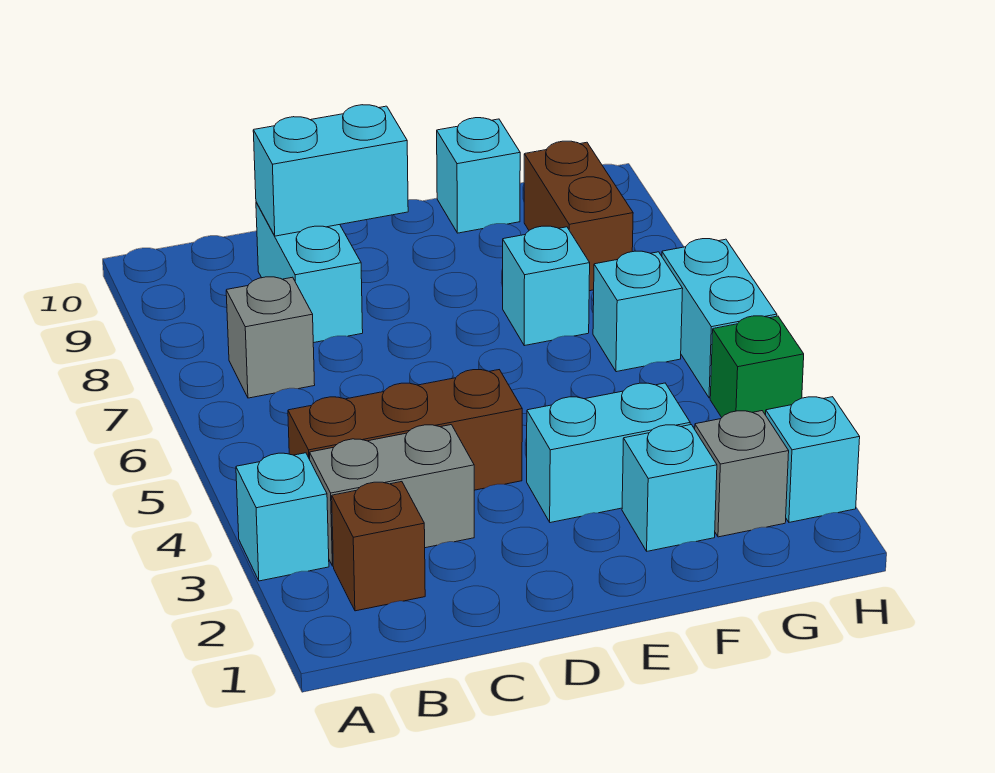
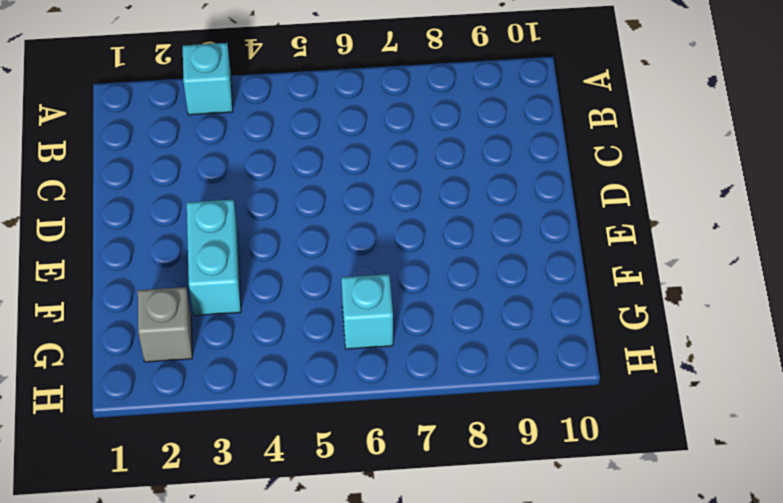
none -> brown brick B2 level 1
none -> grey brick B3:C3 level 1
none -> brown brick B4:D4 level 1

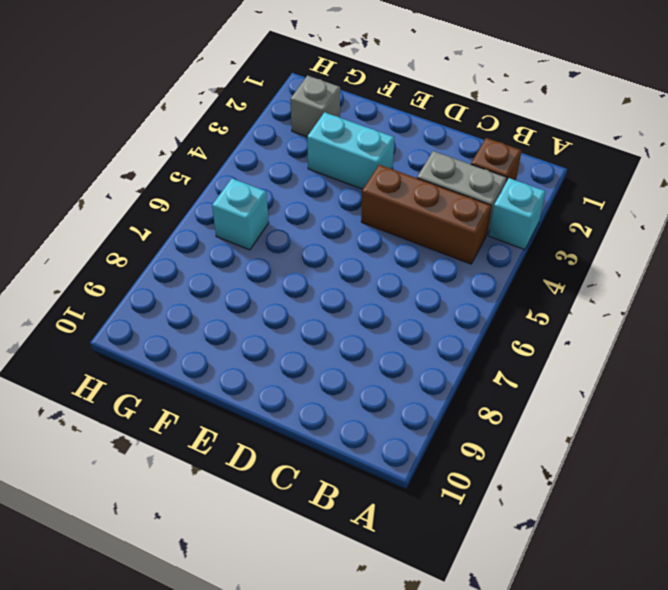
none -> grey brick B7 level 1
none -> cyan brick C8:C9 level 1
none -> cyan brick F2 level 1

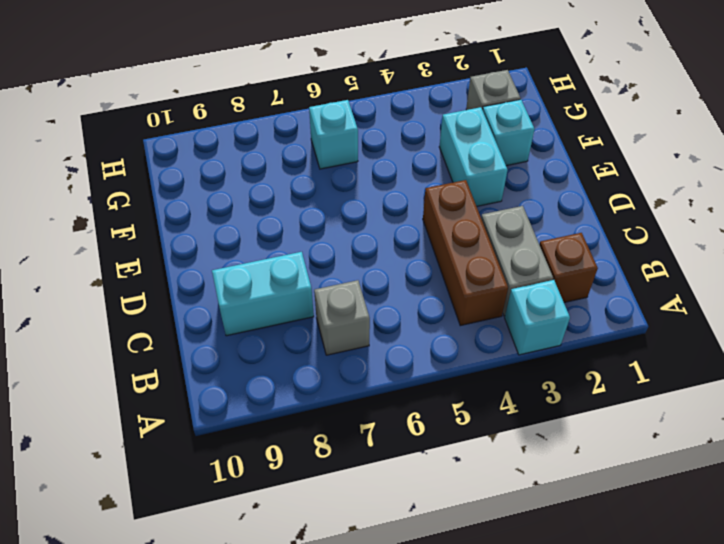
none -> cyan brick F7 level 1
none -> cyan brick F10 level 1
none -> brown brick G8:G9 level 1

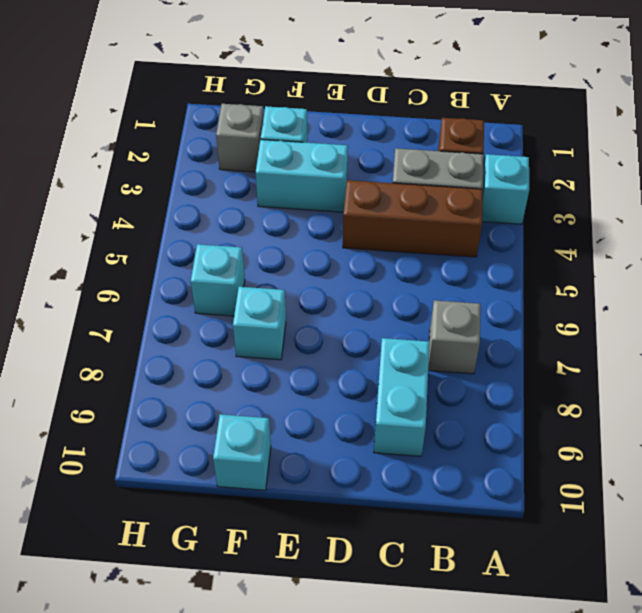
none -> brown brick G8:G9 level 1
none -> cyan brick H2 level 1
none -> green brick H4 level 1

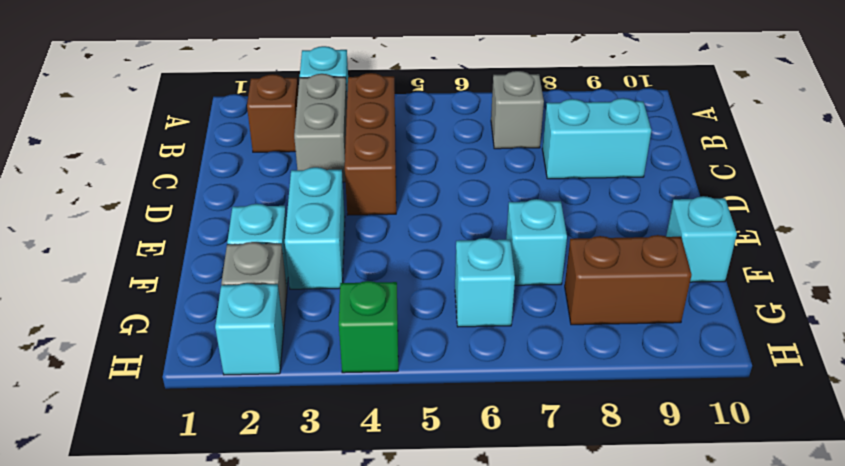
none -> cyan brick H5:H6 level 1
none -> cyan brick C9:D9 level 2

